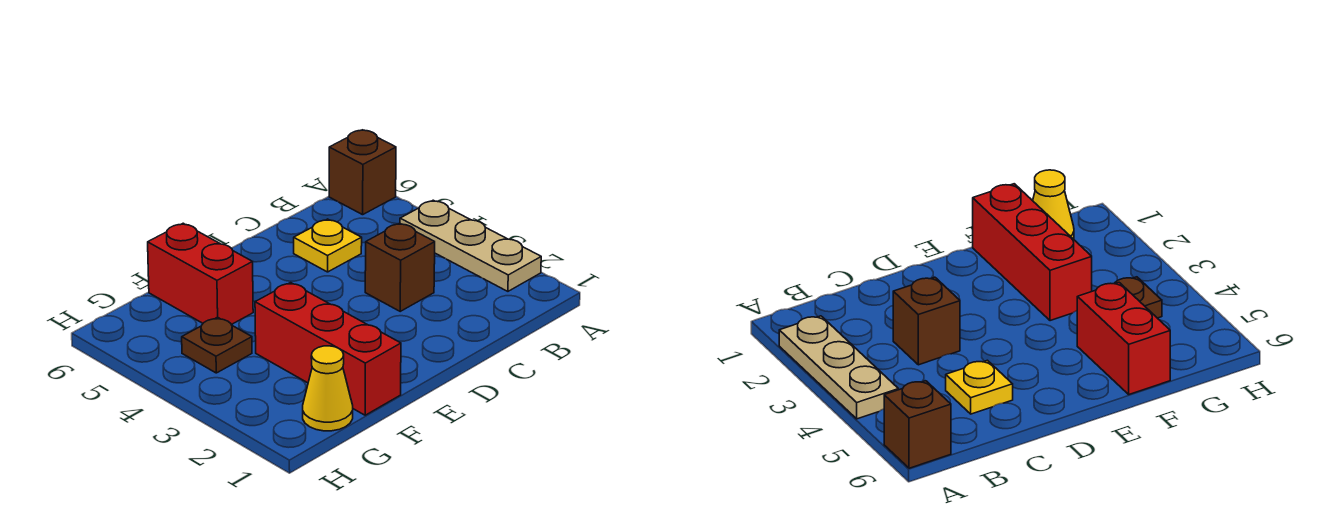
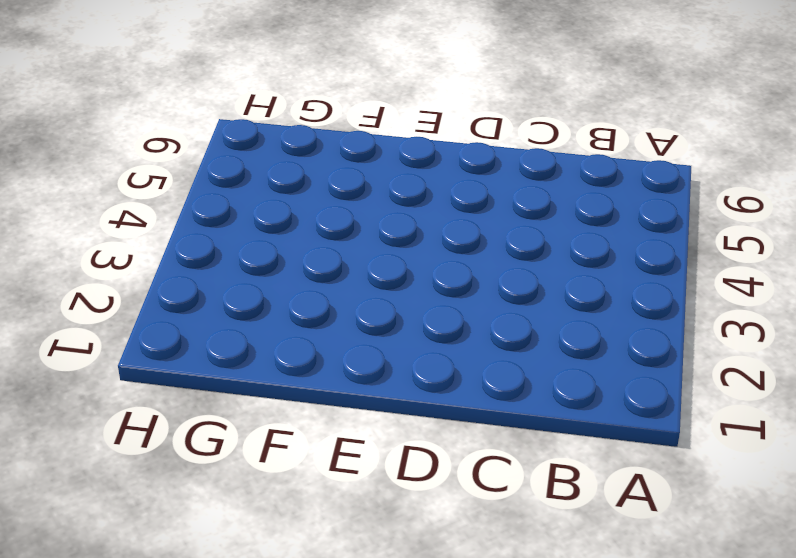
none -> tan plate A2:A4 level 1
none -> brown brick A6 level 1

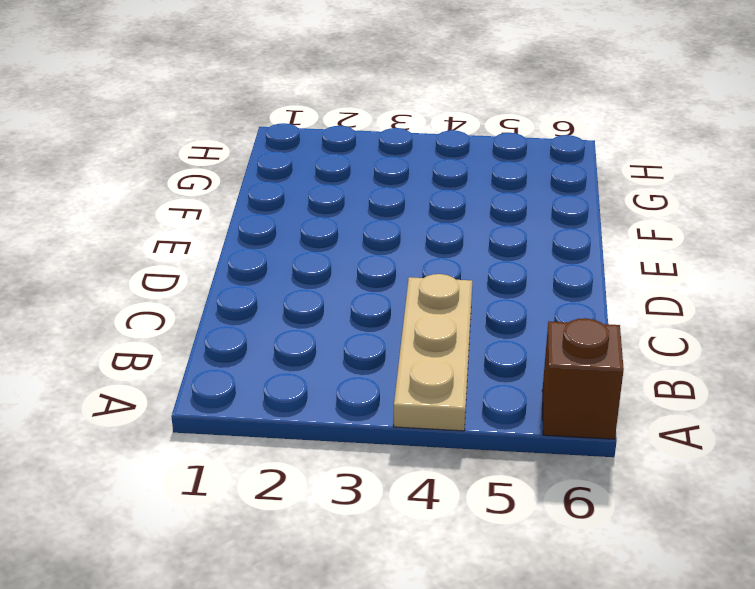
tan plate A4:C4 level 1 -> tan plate A2:A4 level 1
none -> brown brick C3 level 1
none -> yellow plate C5 level 1

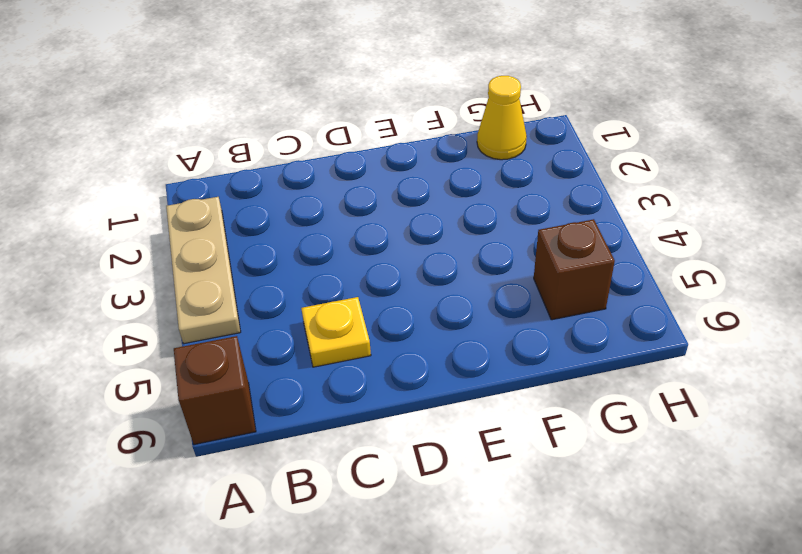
brown brick G5 level 1 -> brown brick C3 level 1
none -> red brick F1:F3 level 1
none -> red brick F5:F6 level 1

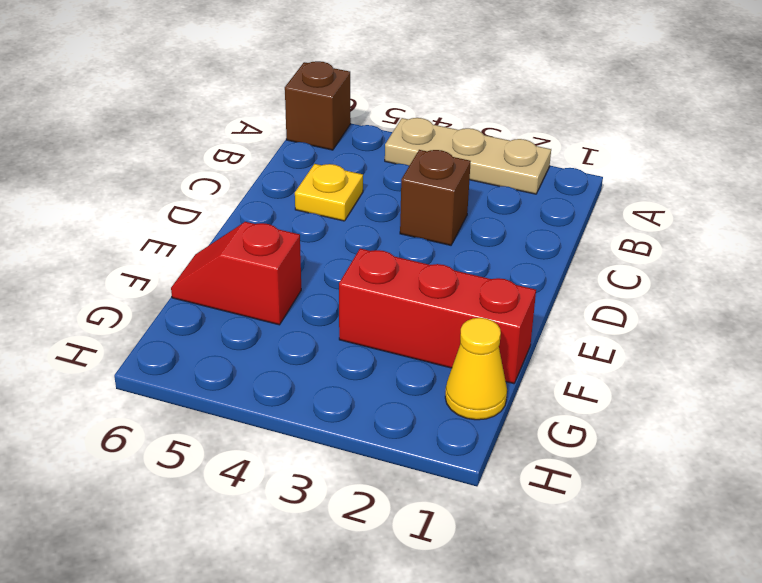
red slope F5:F6 level 1 top 5 -> red brick F5:F6 level 1
none -> brown plate G4 level 1

